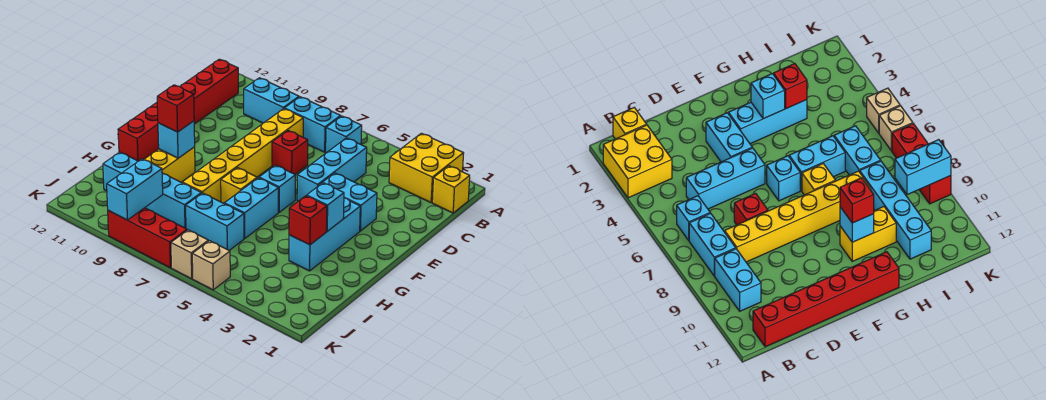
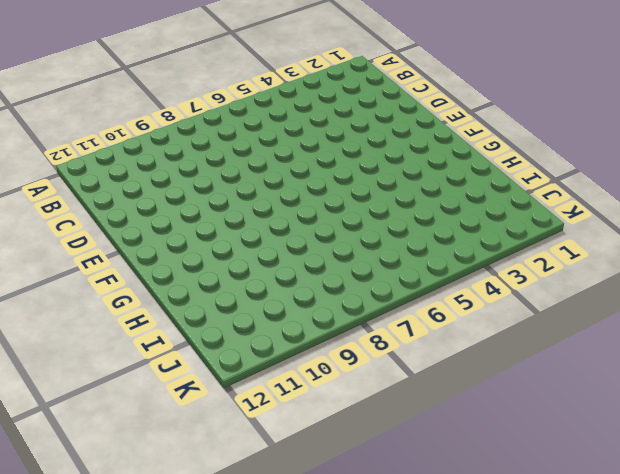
none -> yellow brick A2:B3 level 1
none -> yellow brick B1 level 1
none -> cyan brick B6 level 1

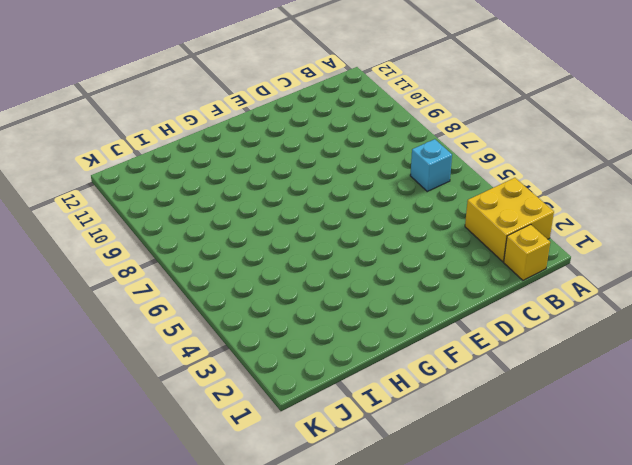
none -> cyan brick B7:B8 level 1
none -> cyan brick B9:B10 level 1
none -> red brick B12:G12 level 1

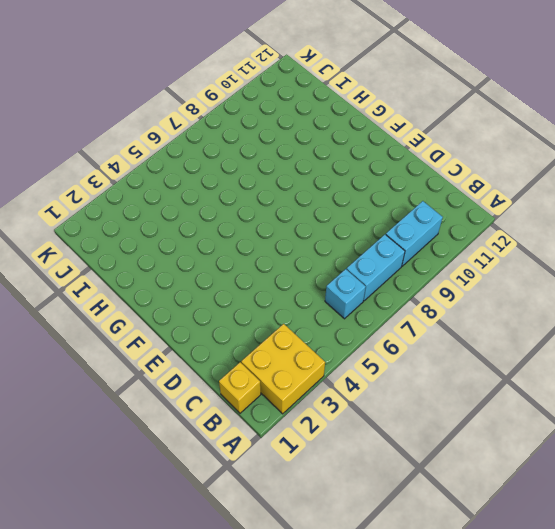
none -> red brick B12:G12 level 1
none -> cyan brick C5:E5 level 1
none -> yellow brick C8:H8 level 1

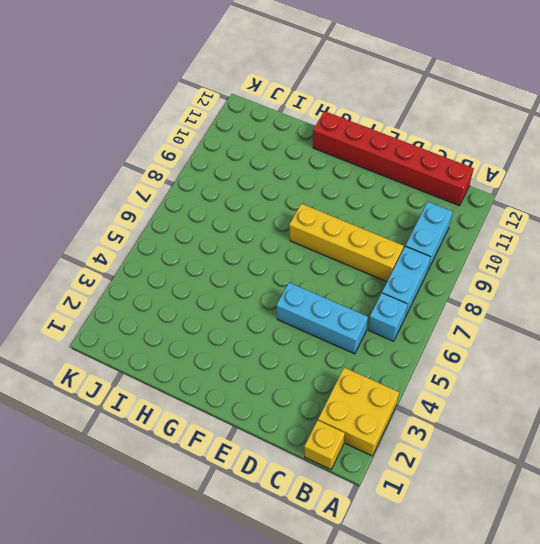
yellow brick C8:F8 level 1 -> yellow brick C8:H8 level 1
none -> red brick D7 level 1
none -> cyan brick E3:E4 level 1
none -> cyan brick F3:H3 level 1

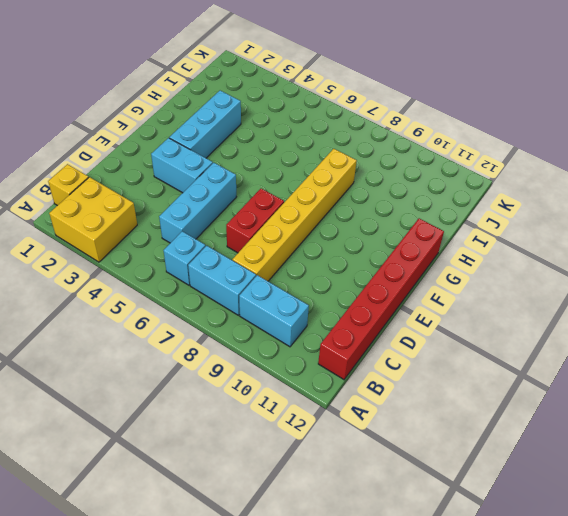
red brick D7:E7 level 1 -> red brick D7 level 1
none -> cyan brick F6 level 1
none -> cyan brick G6:H6 level 1
none -> yellow brick G7 level 1

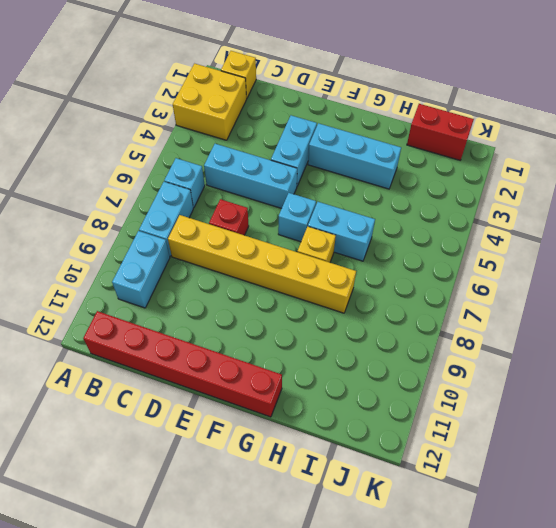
red brick I1:J1 level 1 -> none
none -> yellow brick G10:H10 level 1
none -> cyan brick I6:I7 level 1
none -> cyan brick I8:I11 level 1

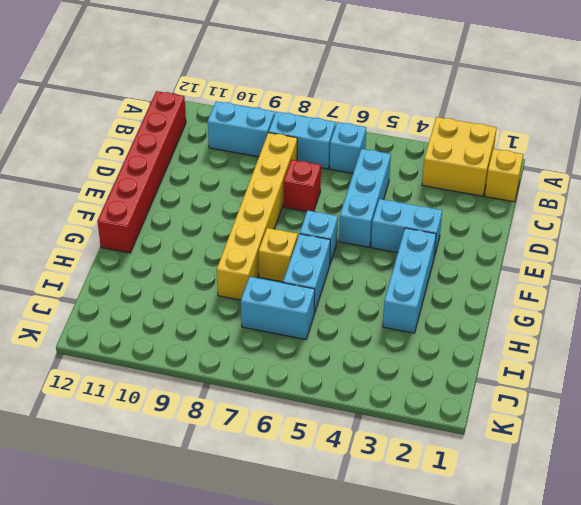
none -> yellow brick G10:H10 level 1
none -> cyan brick I8:I11 level 1
none -> tan brick K5 level 1

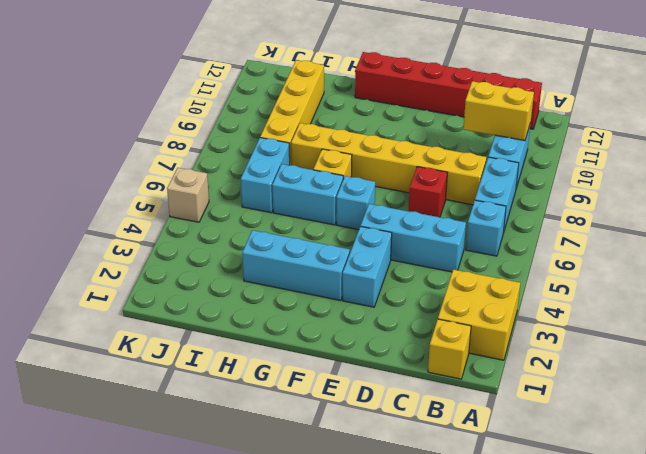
yellow brick B10:C10 level 2 -> yellow brick G10:H10 level 1
yellow brick I8:I11 level 1 -> cyan brick I8:I11 level 1
none -> tan brick K6 level 1
none -> red brick K7:K9 level 1
none -> cyan brick G3 level 2

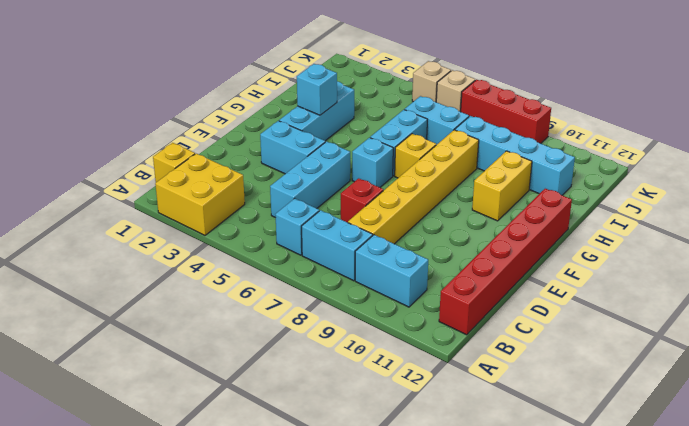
none -> cyan brick G10 level 2
none -> red brick H3 level 2
none -> cyan brick J9:K9 level 2

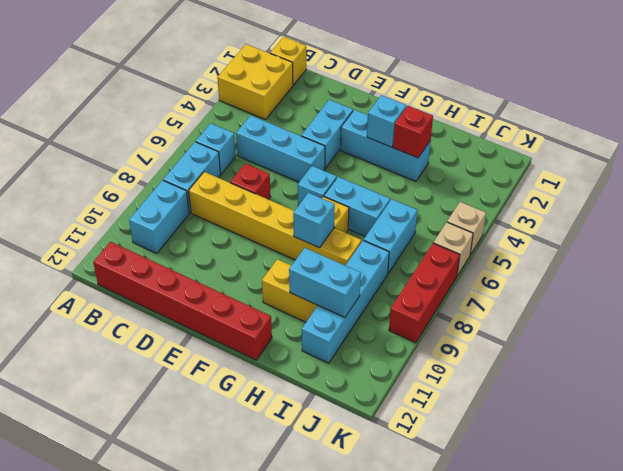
cyan brick G8 level 2 -> cyan brick G10 level 2
cyan brick H10:I10 level 2 -> cyan brick J9:K9 level 2
none -> red brick G10 level 3

